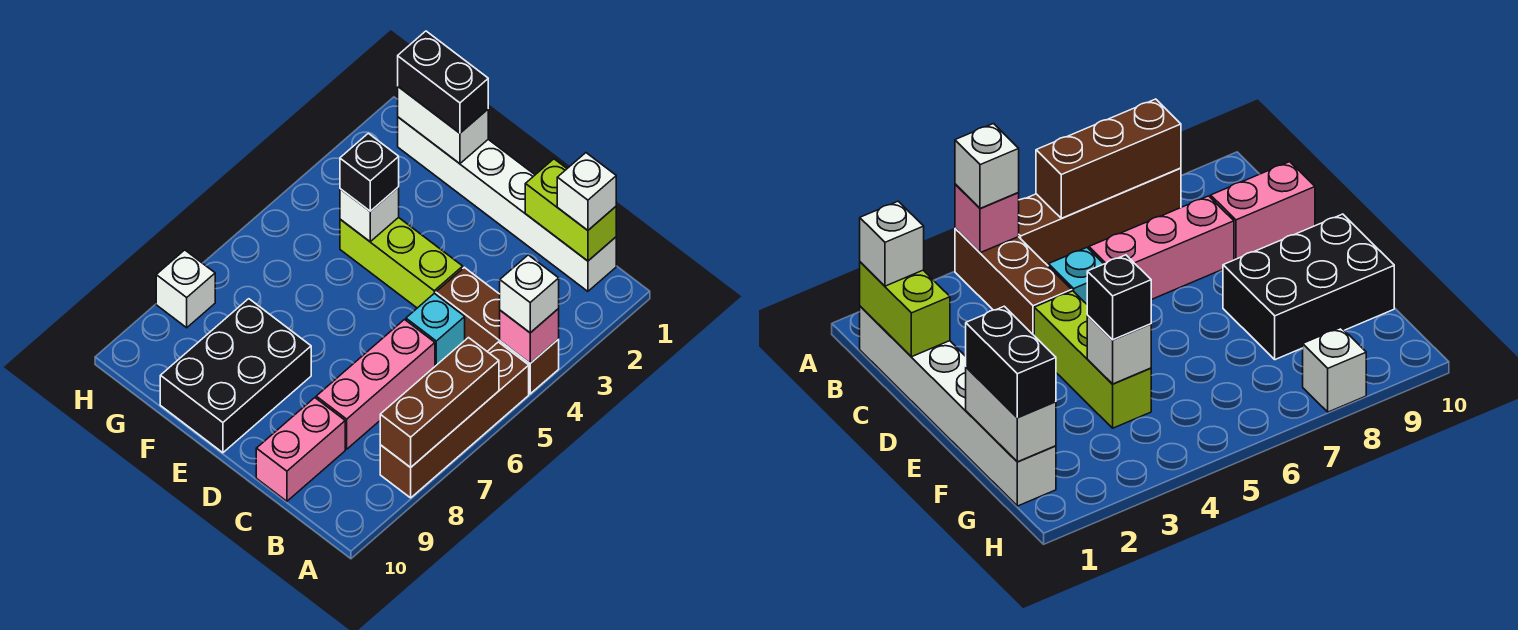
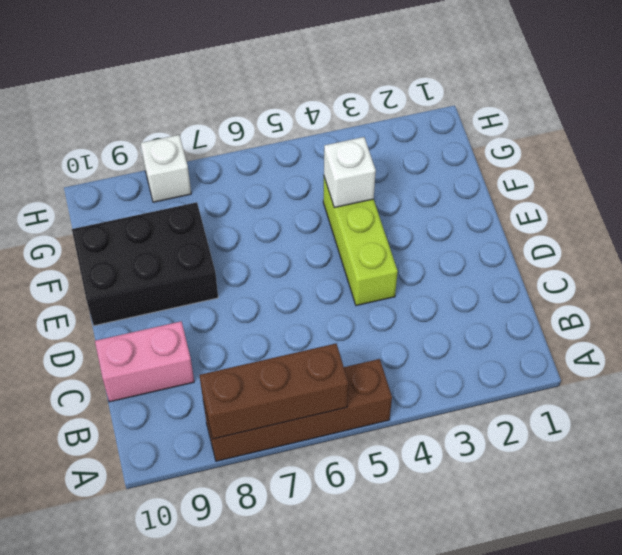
none -> brown brick A4:C4 level 1
none -> white brick B1:G1 level 1
none -> cyan brick C5 level 1

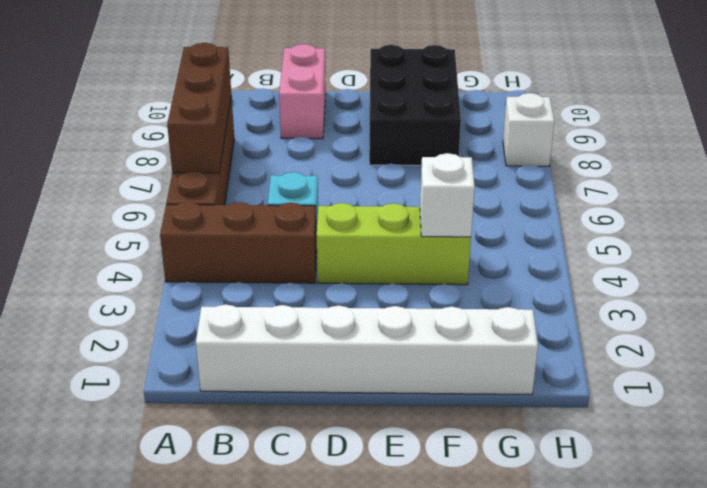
none -> pink brick C6:C8 level 1
none -> pink brick A4 level 2
none -> lime brick B1:C1 level 2

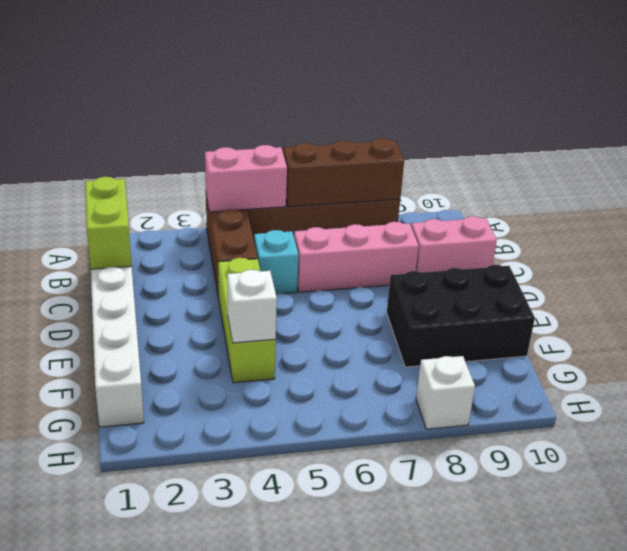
pink brick A4:A5 level 2 -> pink brick A4 level 2
none -> white brick F1:G1 level 2
none -> white brick A4 level 3
none -> white brick B1 level 3

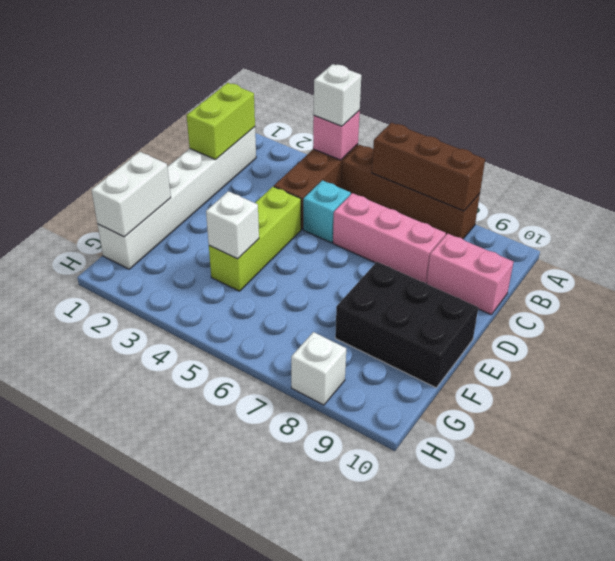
none -> white brick B1 level 3
none -> black brick F1:G1 level 3
none -> black brick F4 level 3

